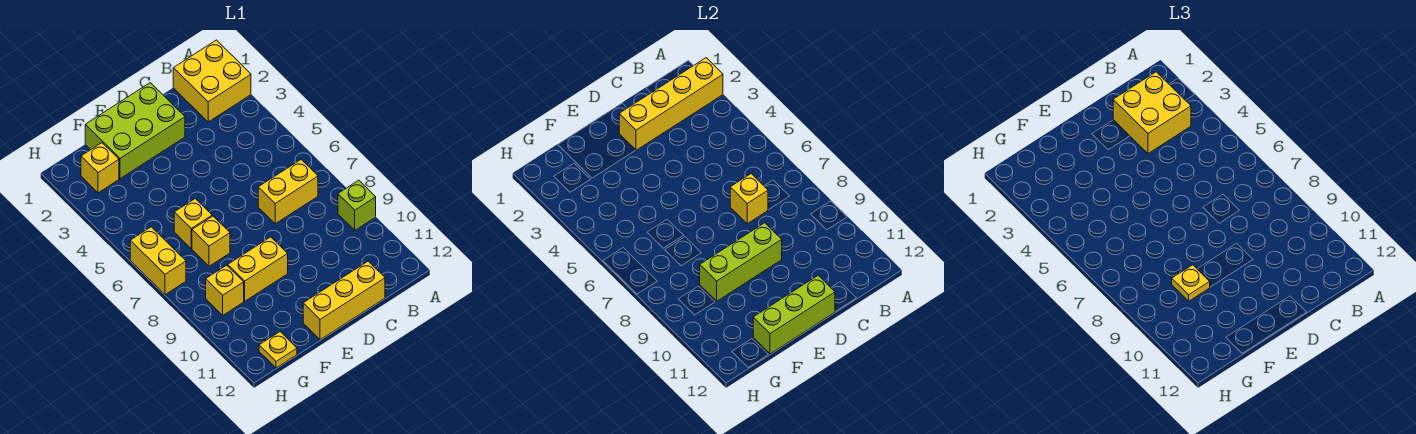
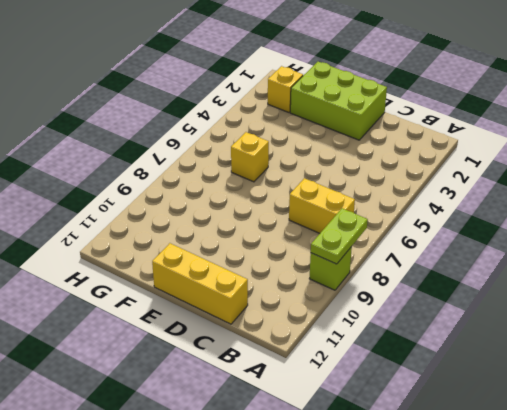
lime plate A8:A9 level 2 -> none
none -> yellow brick A1:B2 level 1
none -> yellow brick E9:F9 level 1
none -> yellow brick F7 level 1

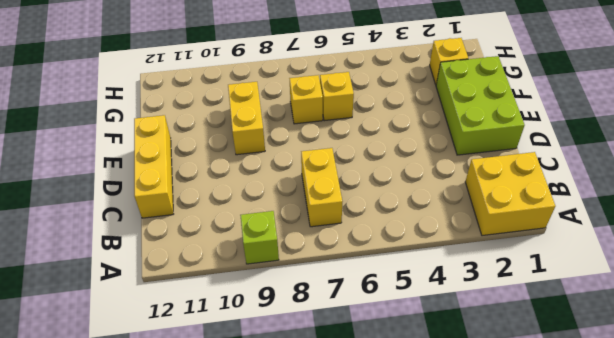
none -> yellow brick G9 level 1
none -> yellow plate G12 level 1
none -> yellow brick H6:H7 level 1

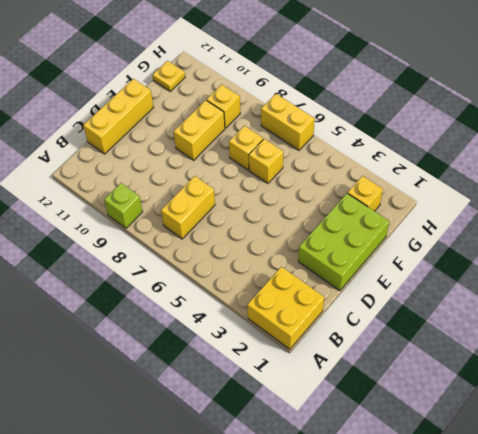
none -> yellow brick A2:D2 level 2
none -> yellow brick C7 level 2
none -> lime brick D9:F9 level 2

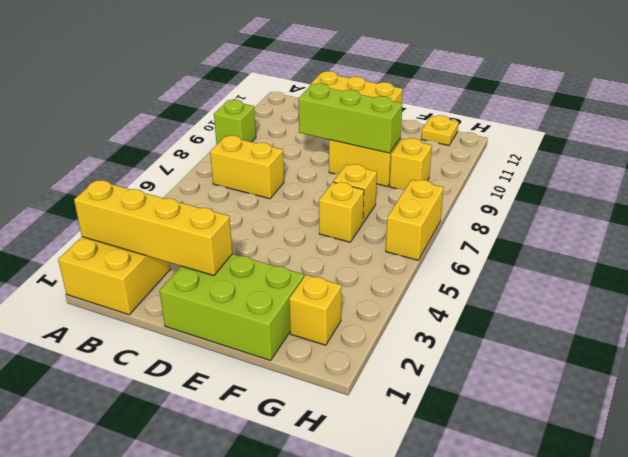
none -> yellow brick C7 level 2
none -> lime brick D12:F12 level 2
none -> yellow brick B2:C3 level 3

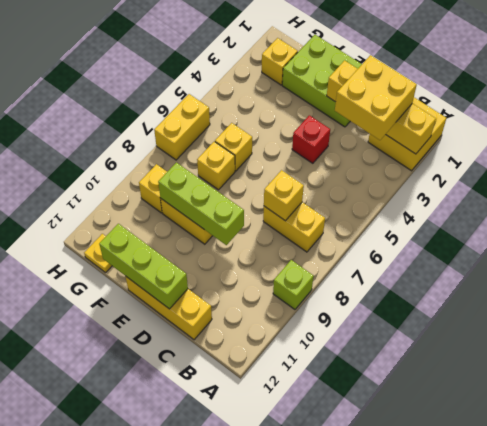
red brick D4 level 1 -> none
none -> yellow plate F9 level 3

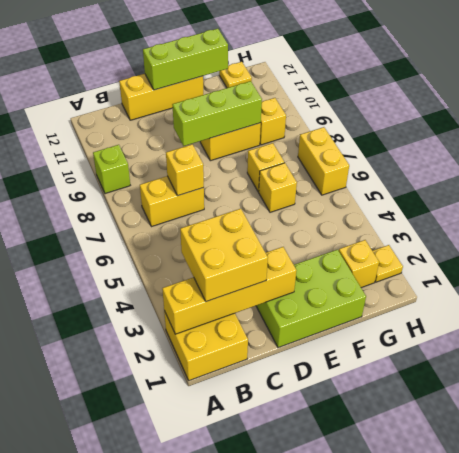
yellow plate H2 level 1 -> yellow plate F9 level 3

